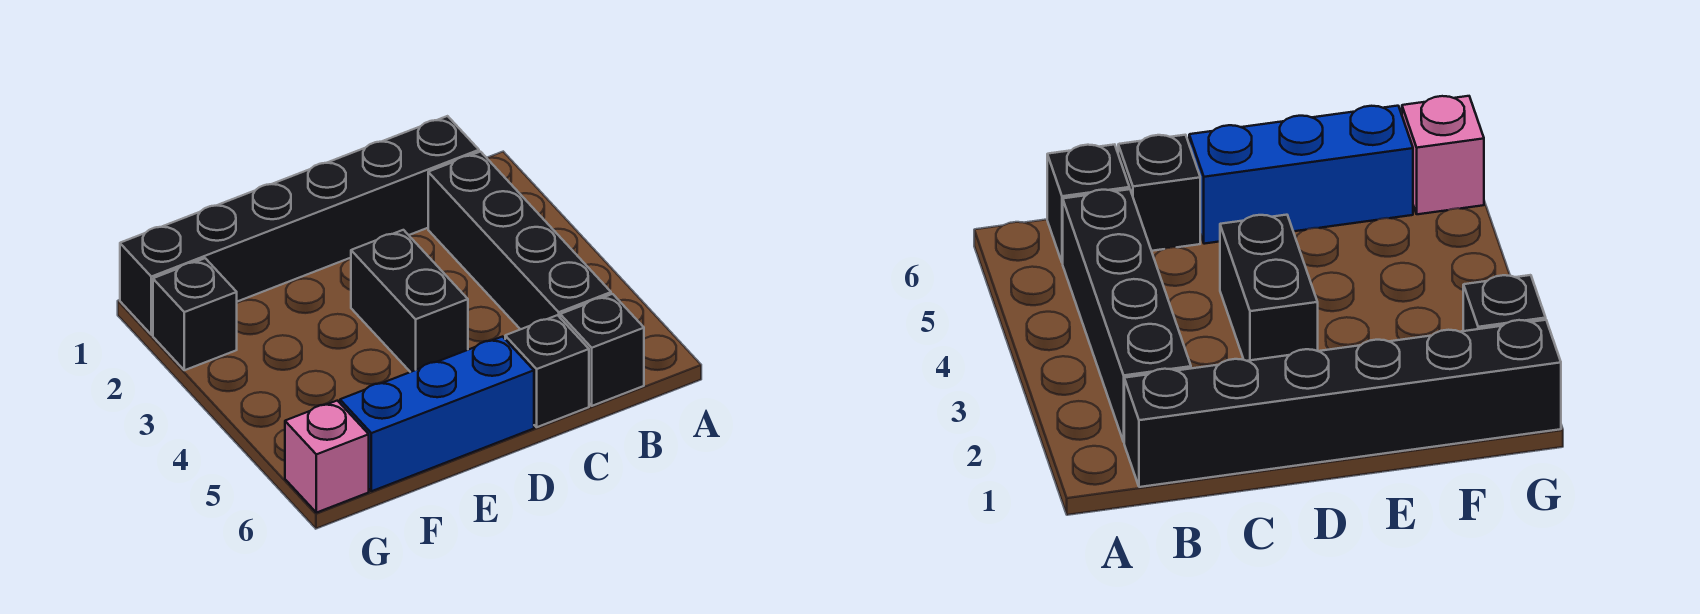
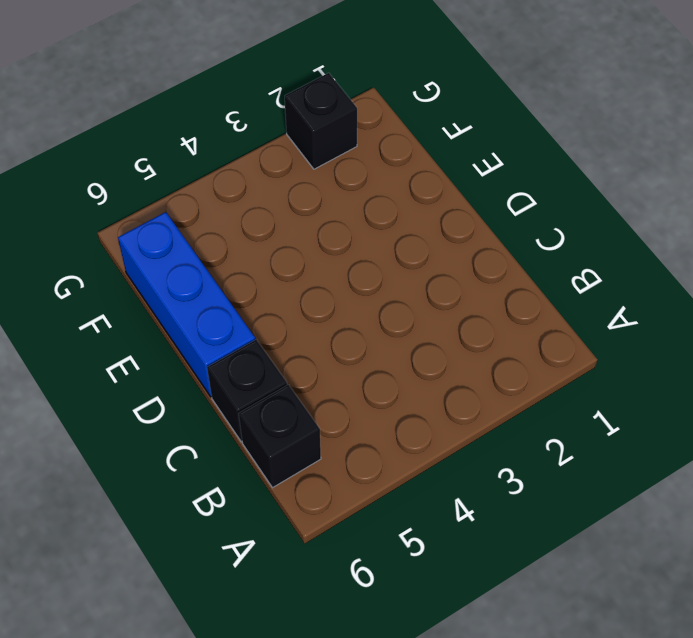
none -> black brick B1:G1 level 1
none -> black brick B2:B5 level 1

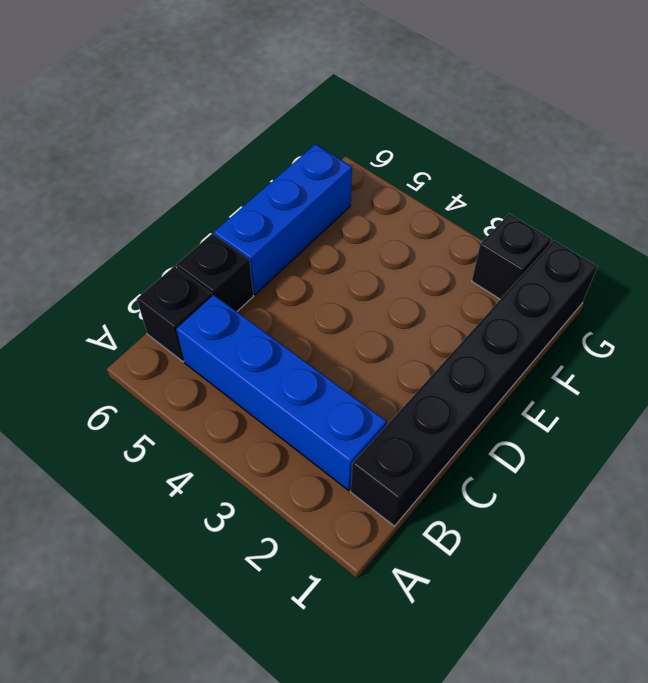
blue brick B2:B5 level 1 -> black brick B2:B5 level 1
none -> black brick D3:D4 level 1
none -> pink brick G6 level 1

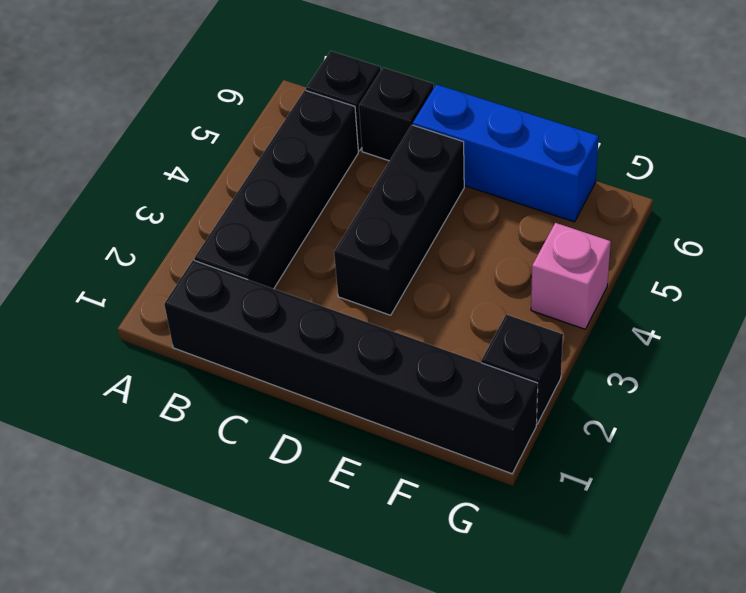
black brick D3:D5 level 1 -> black brick D3:D4 level 1
pink brick G4 level 1 -> pink brick G6 level 1

